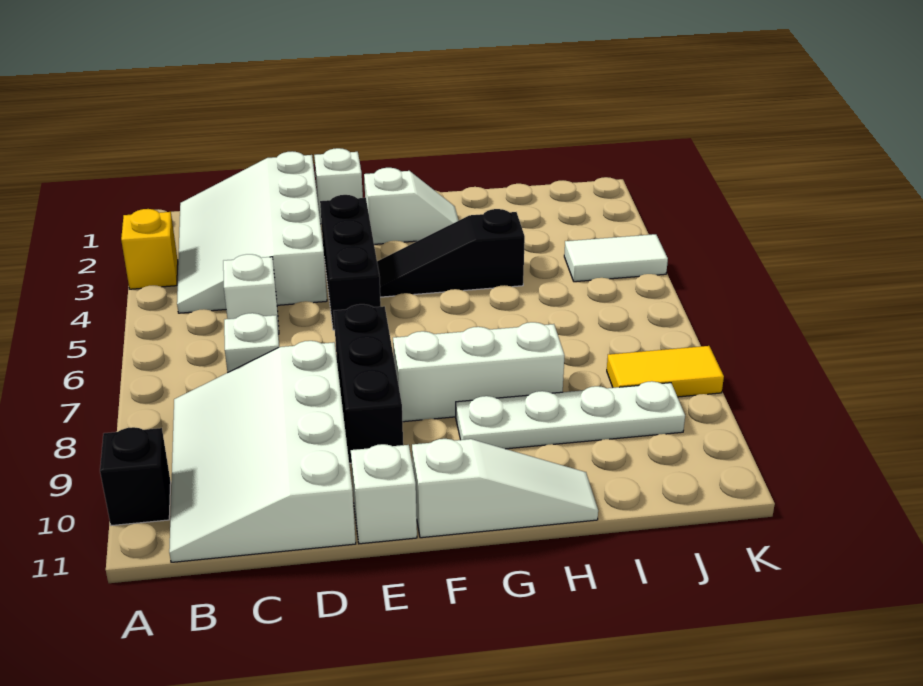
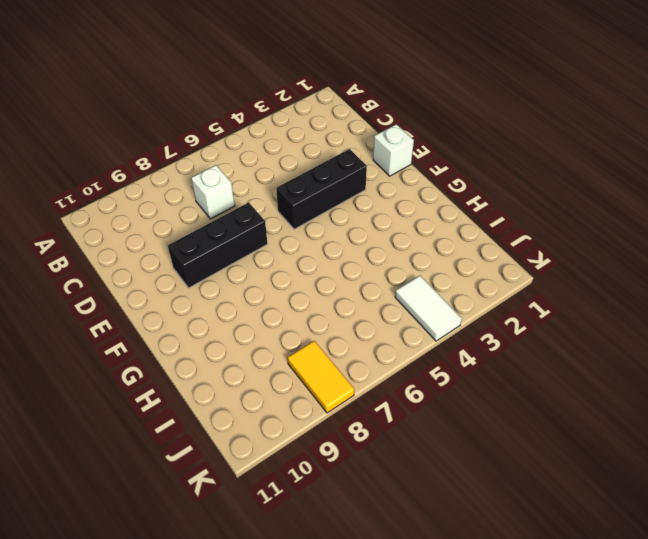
none -> yellow brick A3 level 1
none -> black brick A10 level 1
none -> white slope B1:D4 level 1 top D

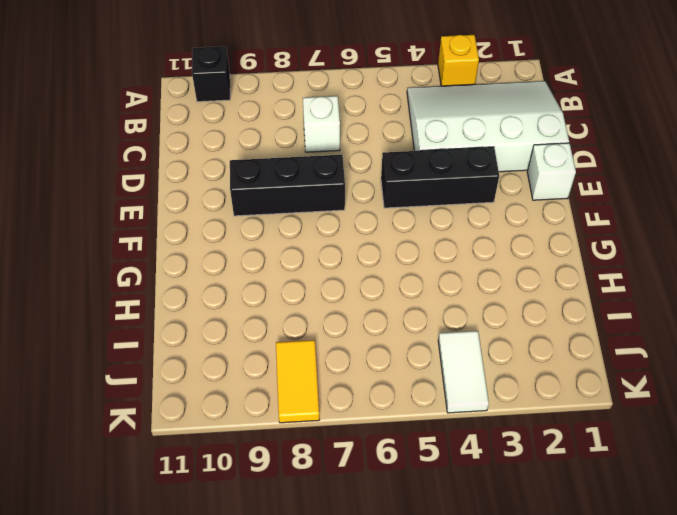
none -> white slope B8:D11 level 1 top D
none -> white brick C5 level 1
none -> white brick E11 level 1

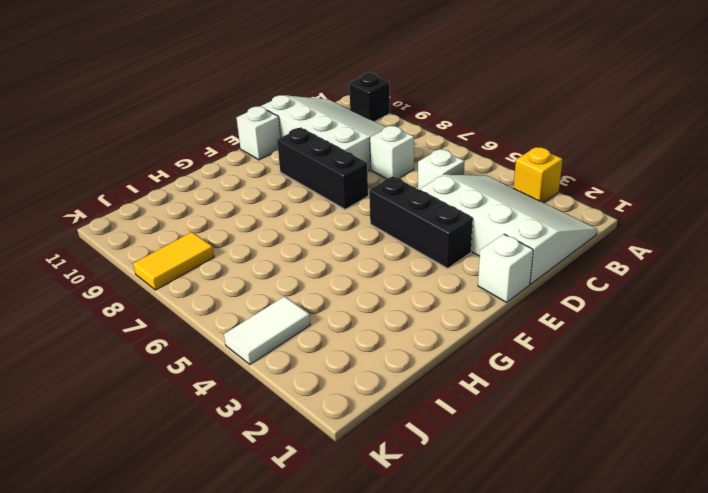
none -> white slope F2:G2 level 1 top F
none -> black slope F4:H4 level 1 top H
none -> white brick F8:H8 level 1

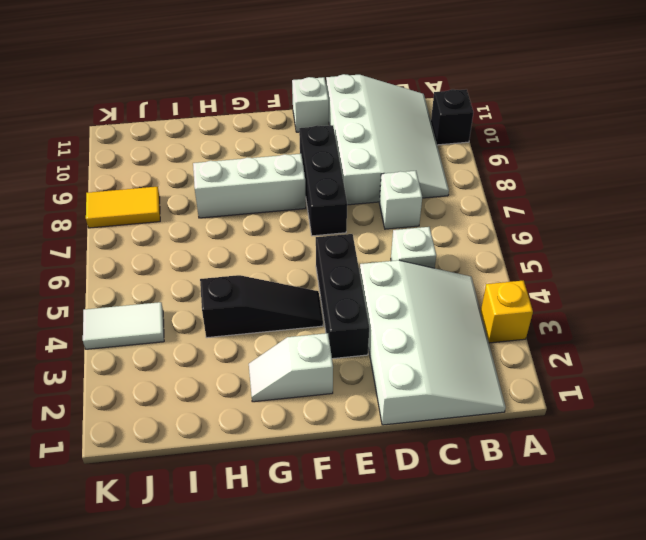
none -> white brick E1 level 1
none -> white slope F11:H11 level 1 top F
none -> white plate G9:J9 level 1

